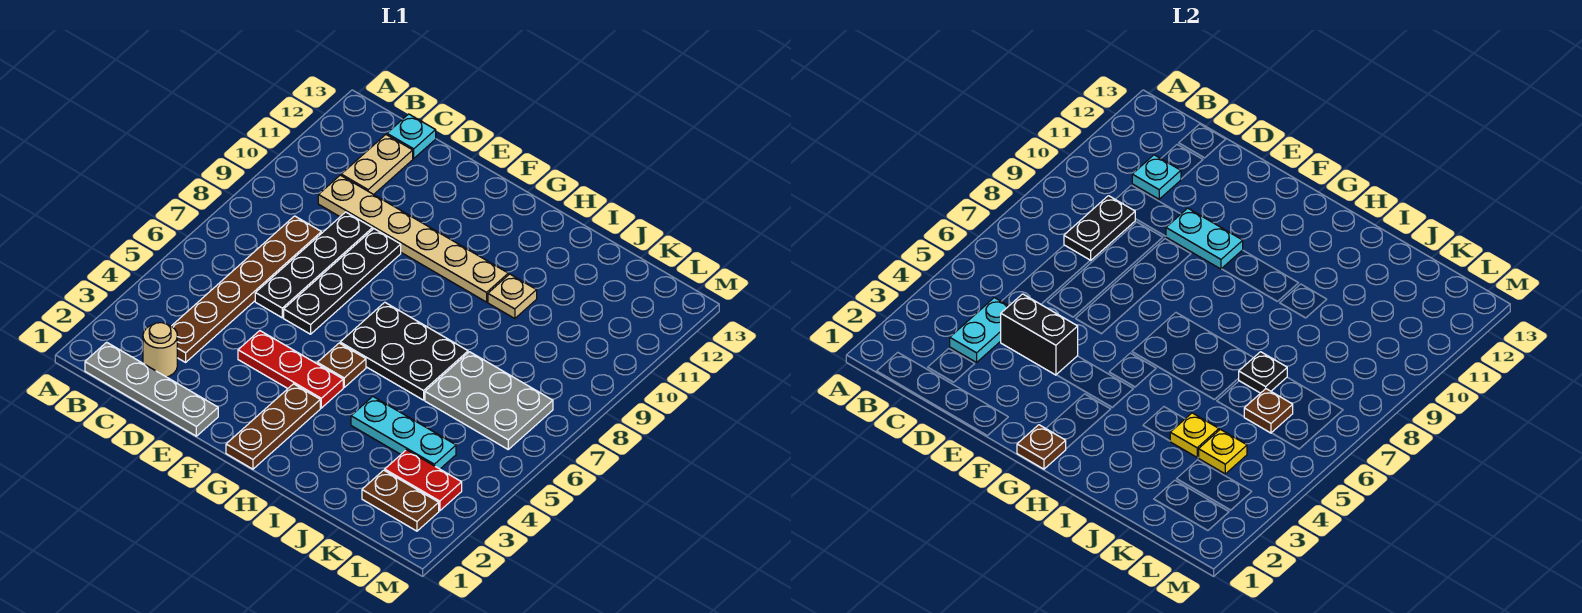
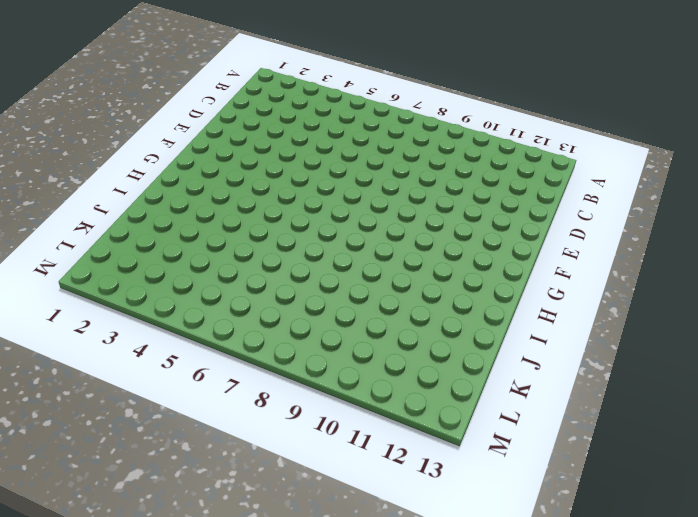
none -> grey plate B1:E1 level 1
none -> tan round brick C2 level 1
none -> brown plate C3:C8 level 1

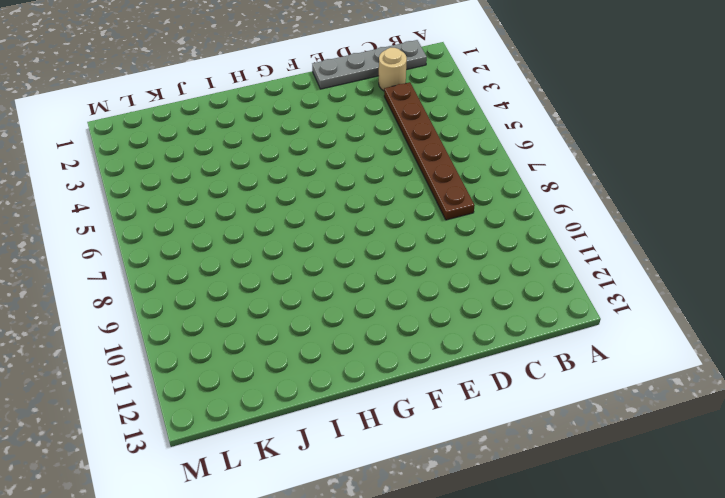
none -> tan plate C10:H10 level 1
none -> tan plate C11:C12 level 1
none -> cyan plate C13 level 1

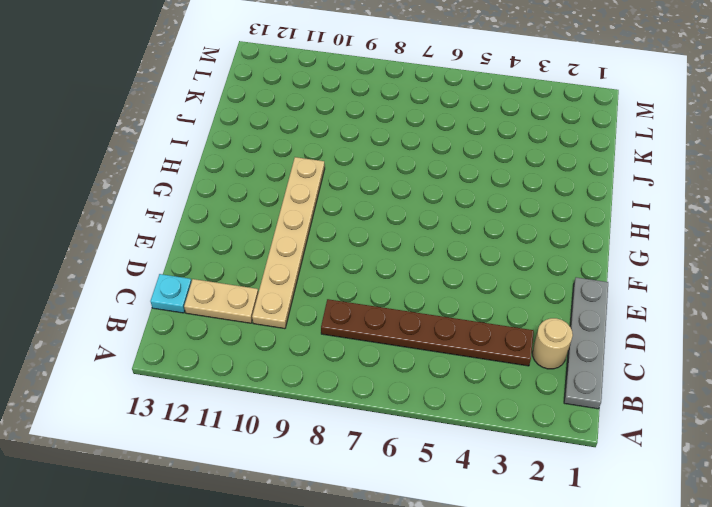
none -> black plate D6:D9 level 1
none -> red plate E4:G4 level 1
none -> black plate E6:E9 level 1

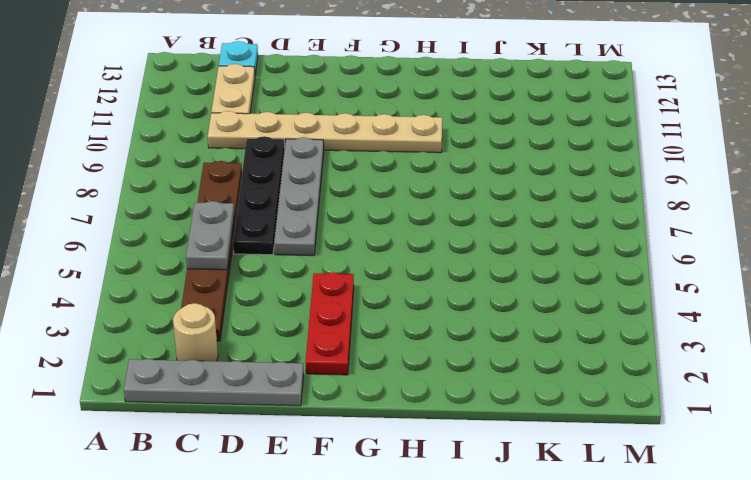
grey plate C5:C6 level 2 -> none
grey plate E6:E9 level 1 -> black plate E6:E9 level 1
red plate F2:F4 level 1 -> red plate E4:G4 level 1
none -> brown plate G1:G3 level 1
none -> brown plate G5 level 1
none -> black plate G6:I7 level 1

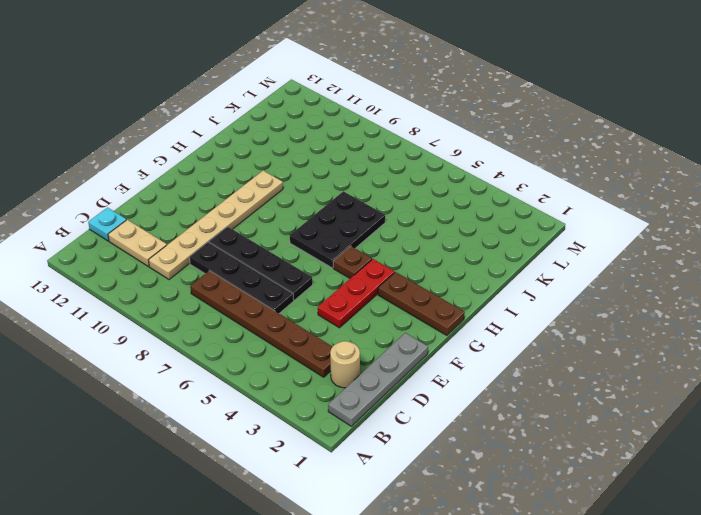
none -> cyan plate I4:K4 level 1
none -> tan plate I10 level 1
none -> grey plate J6:L7 level 1

